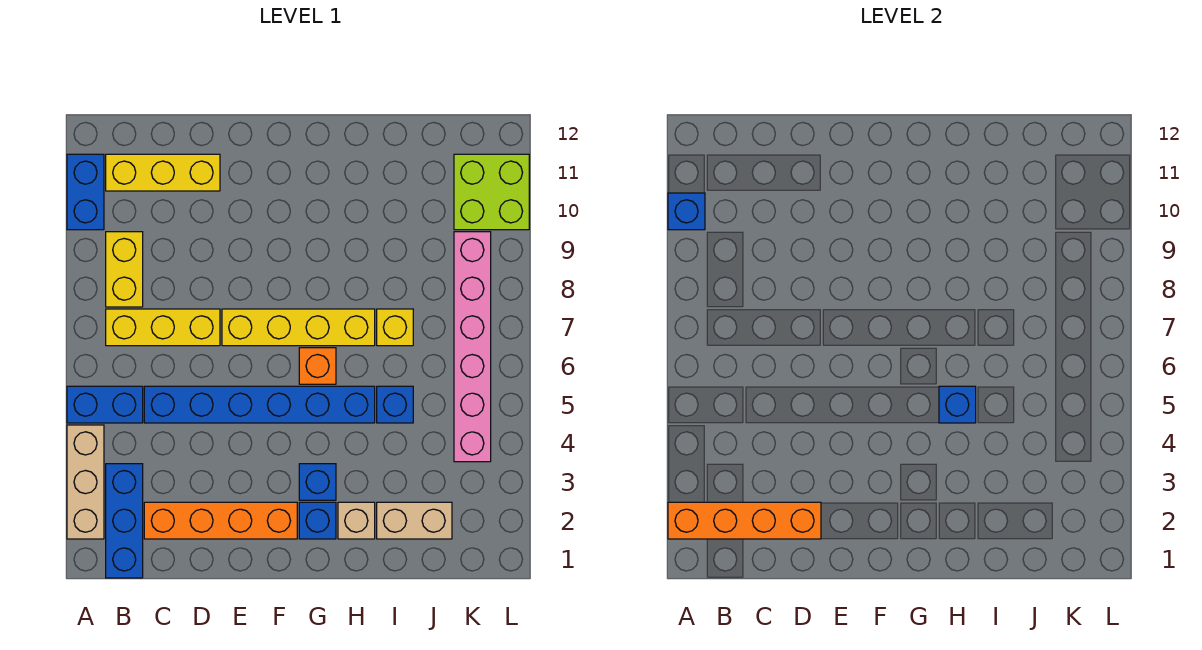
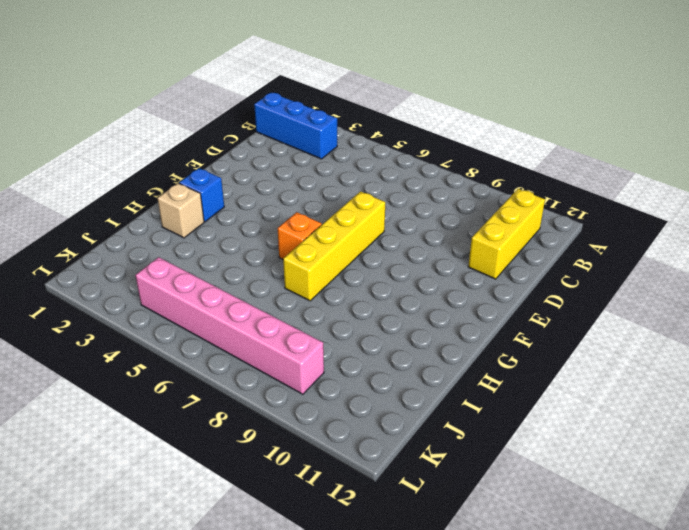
none -> tan brick A2:A4 level 1
none -> blue brick A5:B5 level 1
none -> blue brick A10:A11 level 1

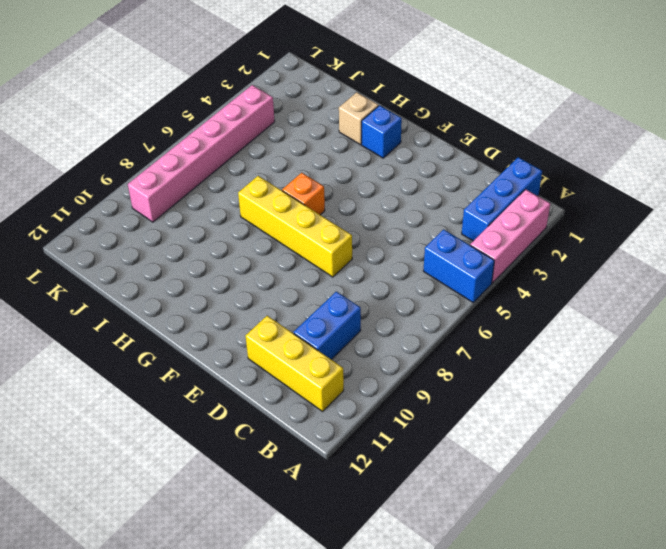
pink brick A2:A4 level 1 -> tan brick A2:A4 level 1
blue brick C9:C10 level 1 -> blue brick A10:A11 level 1
none -> yellow brick B7:D7 level 1
none -> yellow brick B8:B9 level 1
none -> orange brick C2:F2 level 1

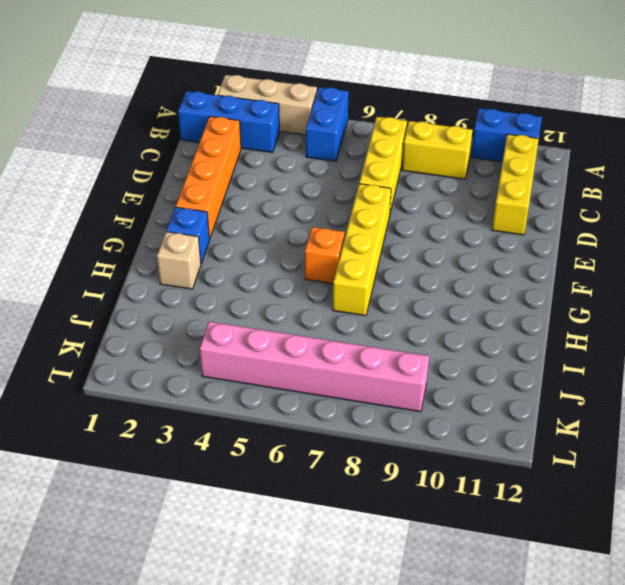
none -> blue brick C5:H5 level 1
none -> blue brick G3 level 1
none -> tan brick I2:J2 level 1

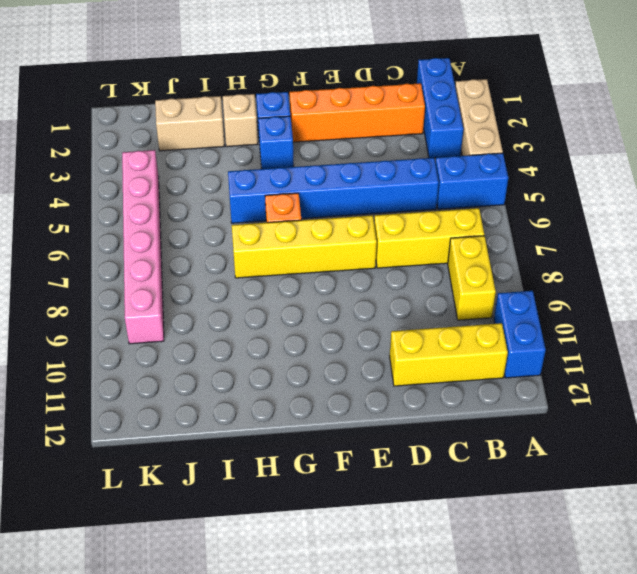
none -> blue brick I5 level 1
none -> yellow brick I7 level 1
none -> lime brick K10:L11 level 1

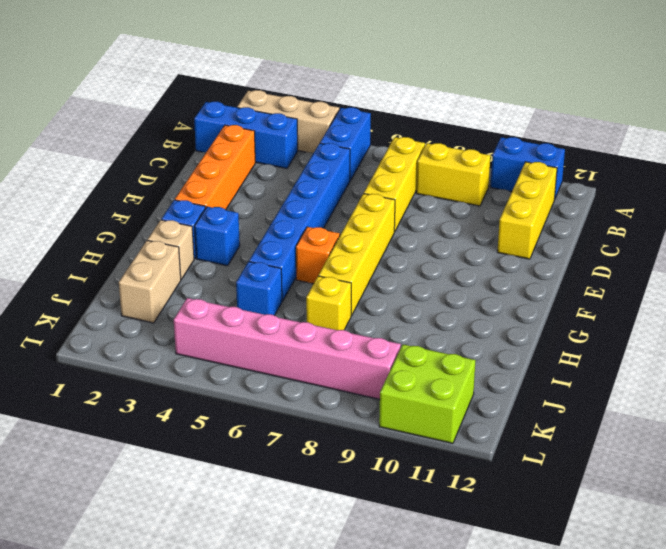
none -> orange brick A2:D2 level 2
none -> blue brick A10 level 2
none -> blue brick H5 level 2

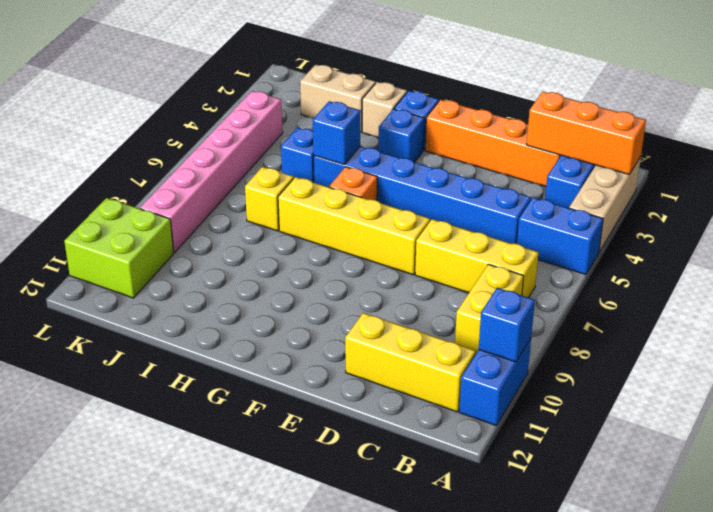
orange brick A2:C2 level 2 -> orange brick A2:D2 level 2

